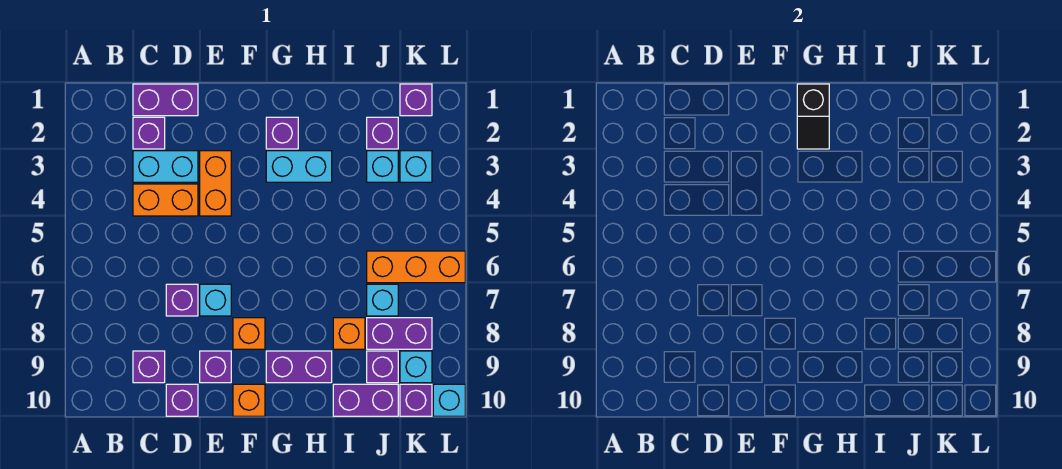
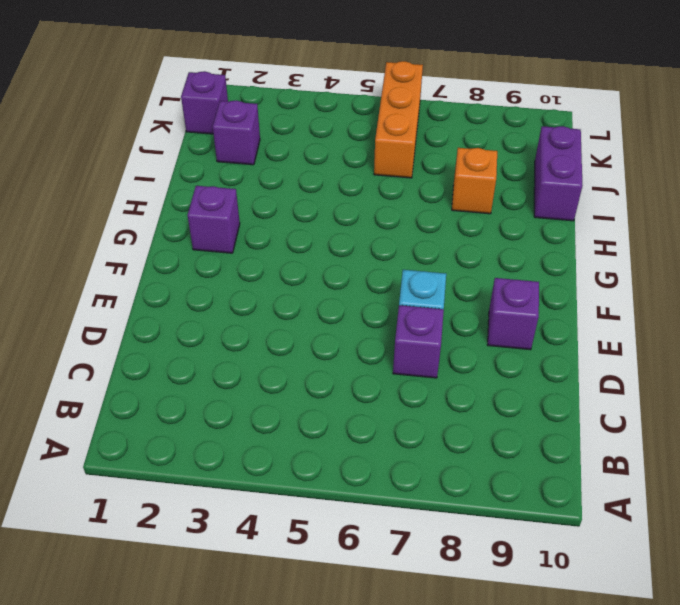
none -> purple brick C1:D1 level 1
none -> purple brick C2 level 1
none -> cyan brick C3:D3 level 1

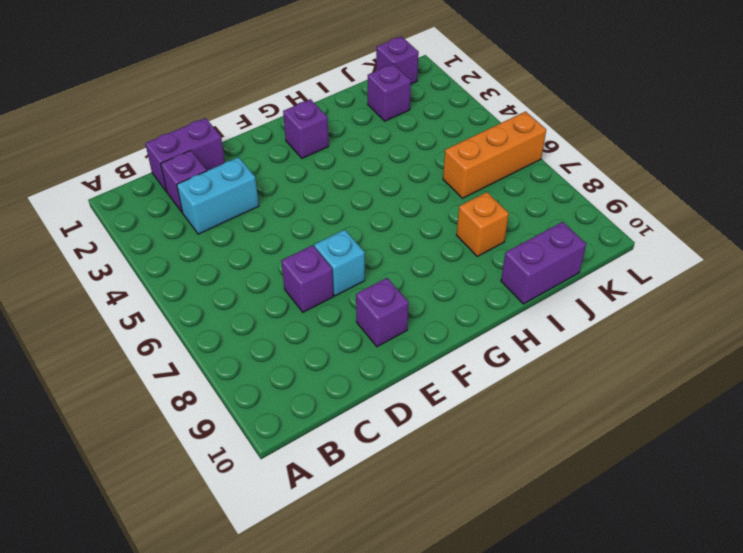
none -> orange brick C4:D4 level 1
none -> purple brick C9 level 1
none -> purple brick D10 level 1

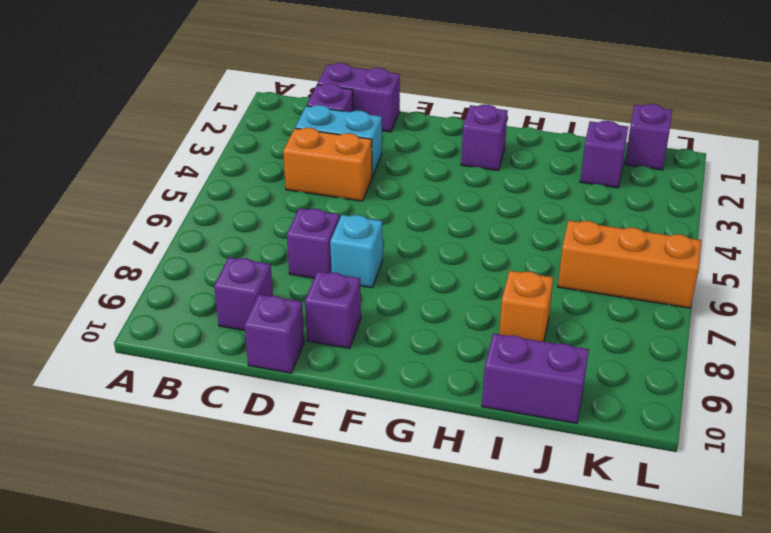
none -> orange brick E3:E4 level 1
none -> orange brick F8 level 1
none -> orange brick F10 level 1

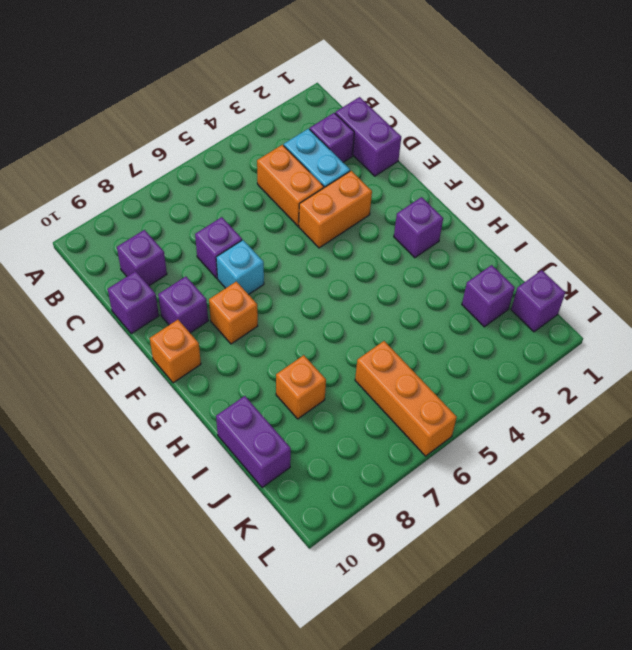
none -> cyan brick G3:H3 level 1
none -> purple brick G9:H9 level 1
none -> cyan brick J3 level 1

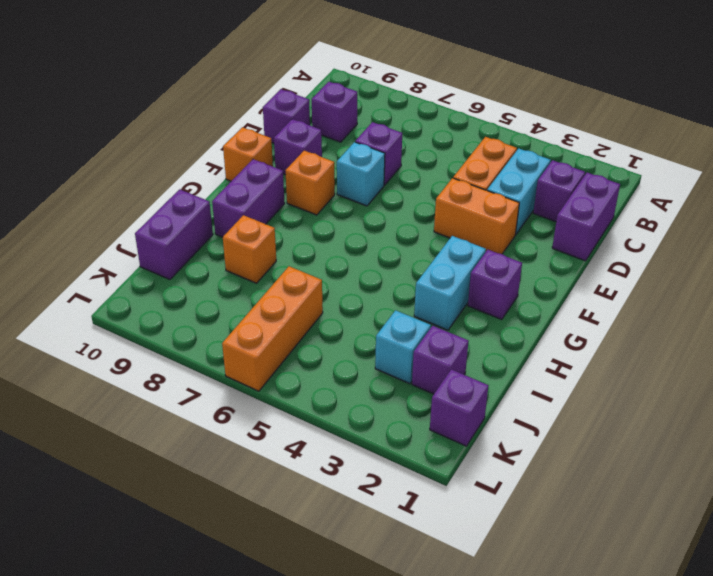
none -> cyan brick J7 level 1
none -> purple brick J8:K8 level 1
none -> purple brick J9 level 1

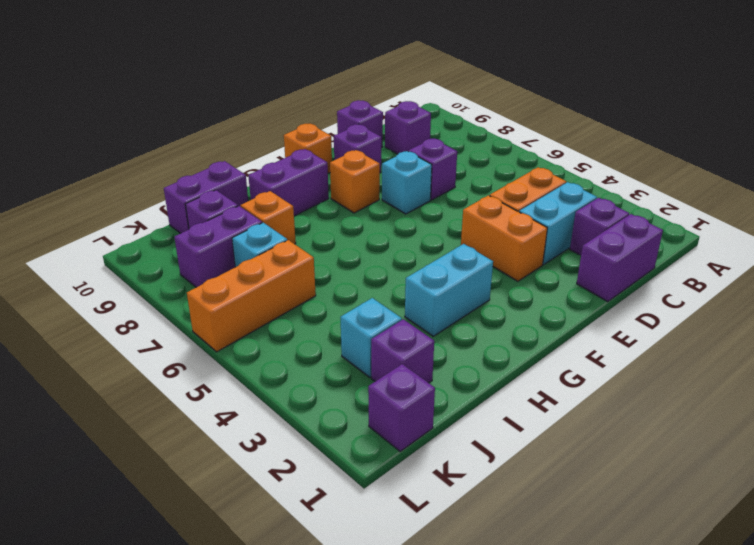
none -> purple brick G2 level 1
none -> cyan brick K3 level 1
none -> cyan brick K9 level 1

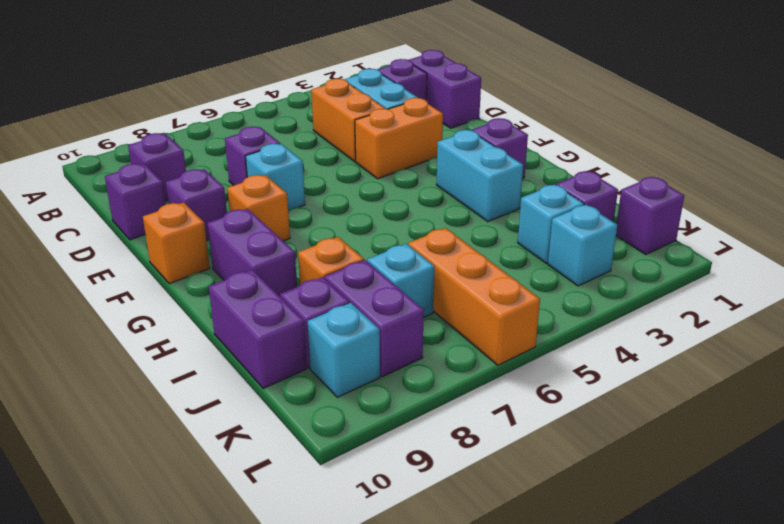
none -> purple brick K10 level 1
none -> cyan brick L10 level 1
none -> black slope G1:G2 level 2 top 1

